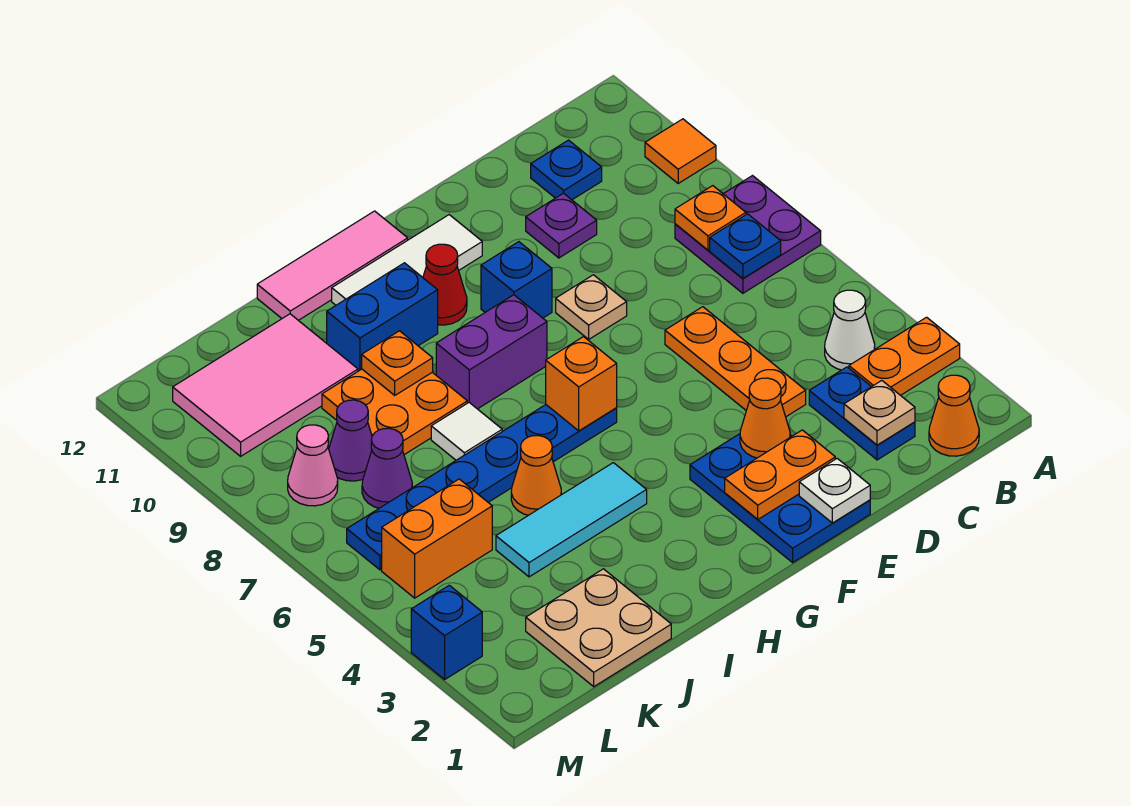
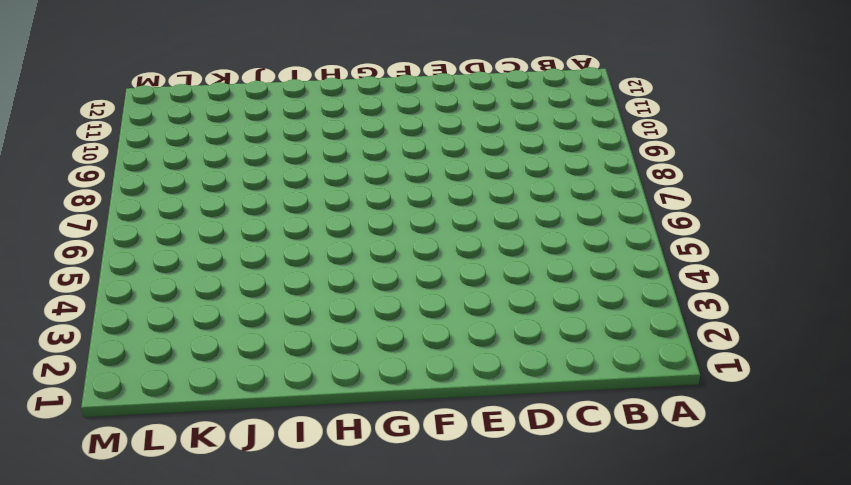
none -> orange plate A3:B3 level 1
none -> purple plate A7:B8 level 1
none -> orange tile A10 level 1
none -> orange cone B1 level 1

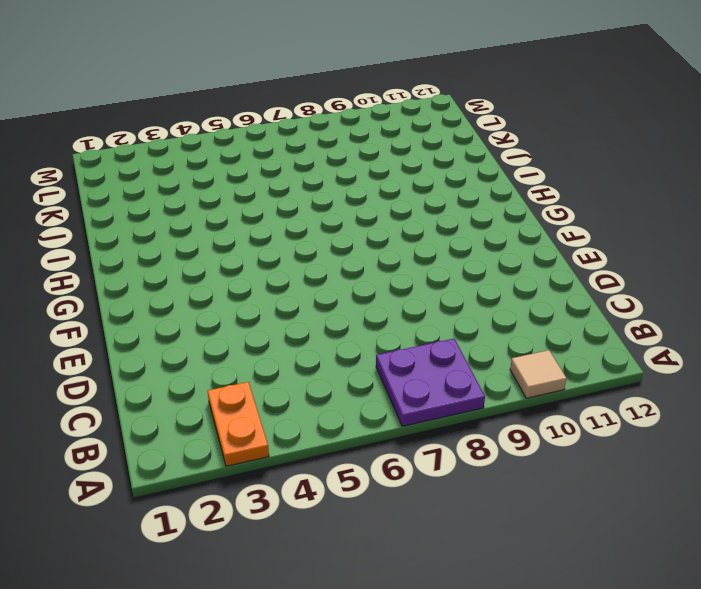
tan tile A10 level 1 -> orange tile A10 level 1
none -> orange cone B1 level 1
none -> white cone B4 level 1
none -> blue plate C2:C3 level 1
none -> blue plate C11 level 1

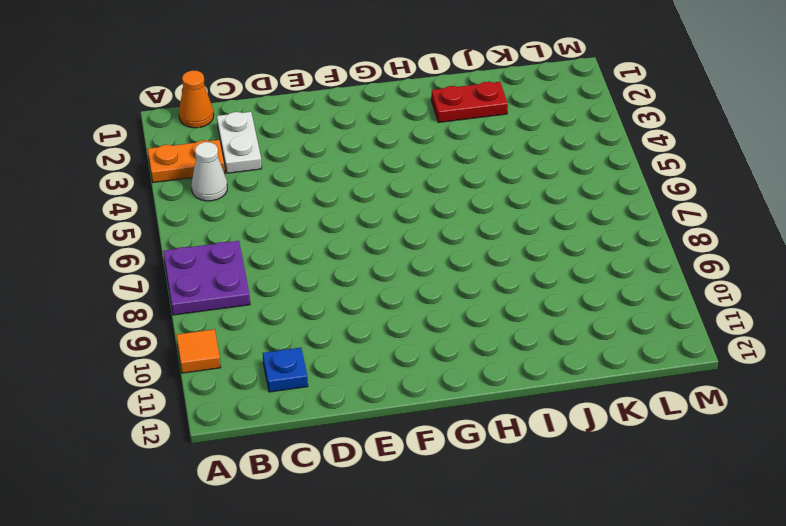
white plate C2:C3 level 1 -> blue plate C2:C3 level 1
red plate I2:J2 level 1 -> tan plate J1:K2 level 1
none -> orange plate D4:D6 level 1
none -> purple plate D10 level 1
none -> blue plate E1:F3 level 1
none -> tan plate E8 level 1

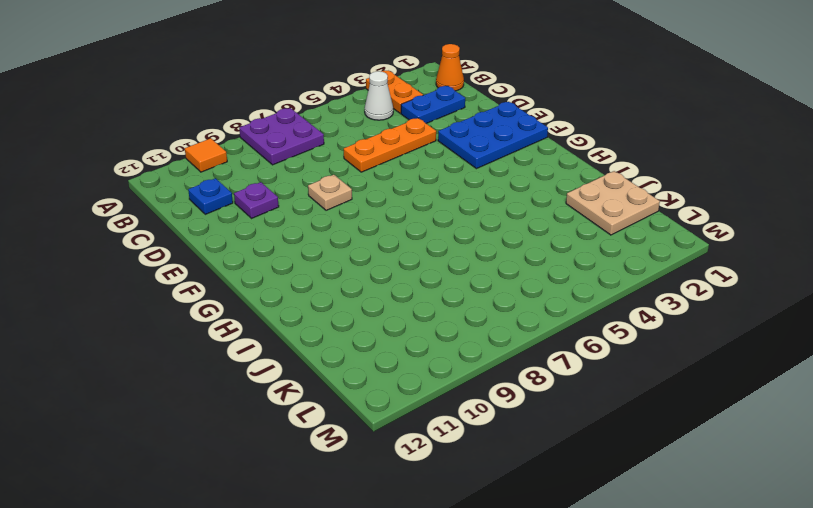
none -> blue brick F9 level 1
none -> white tile F11:H11 level 1
none -> blue plate G6:L6 level 1
none -> purple brick G8:H8 level 1

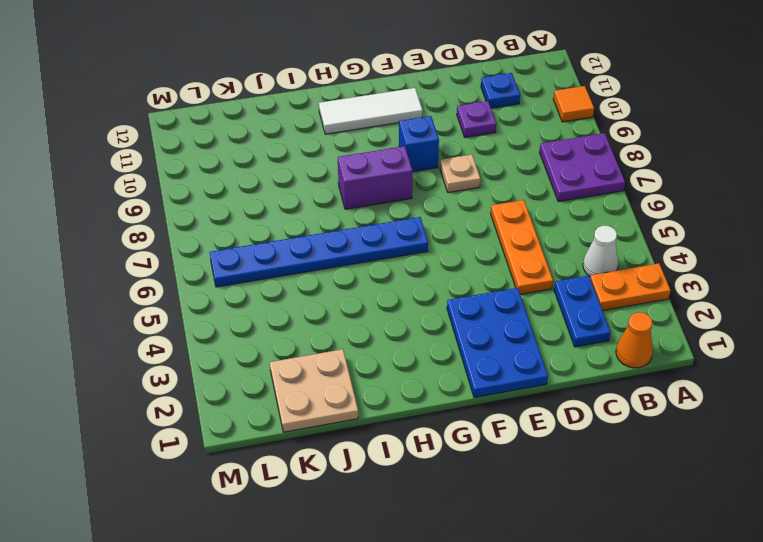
none -> red cone G10 level 1
none -> pink tile G12:I12 level 1
none -> cyan tile H4:J4 level 1
none -> blue brick H10:I10 level 1

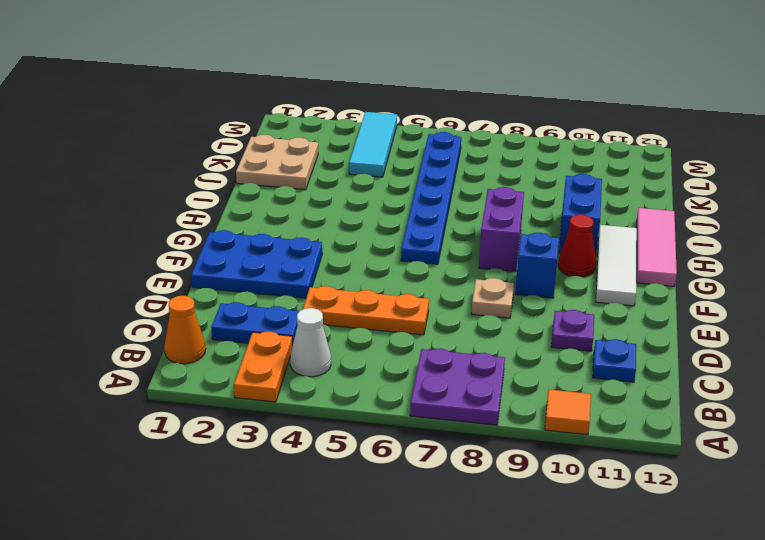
cyan tile K4:M4 level 1 -> cyan tile H4:J4 level 1
none -> orange cone I5 level 1
none -> white tile I7 level 1
none -> orange plate I8:J9 level 1
none -> pink tile J10:L11 level 1

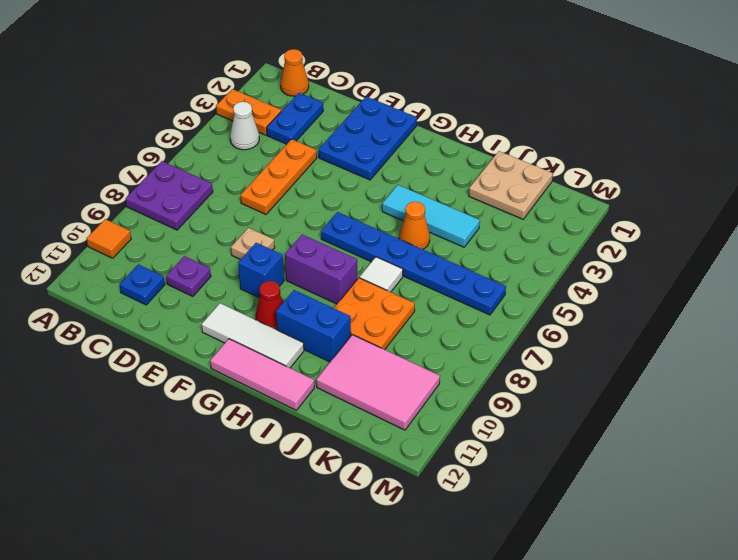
none -> orange brick K5:L5 level 1
none -> purple cone K7 level 1
none -> purple cone K8 level 1
none -> pink cone L8 level 1

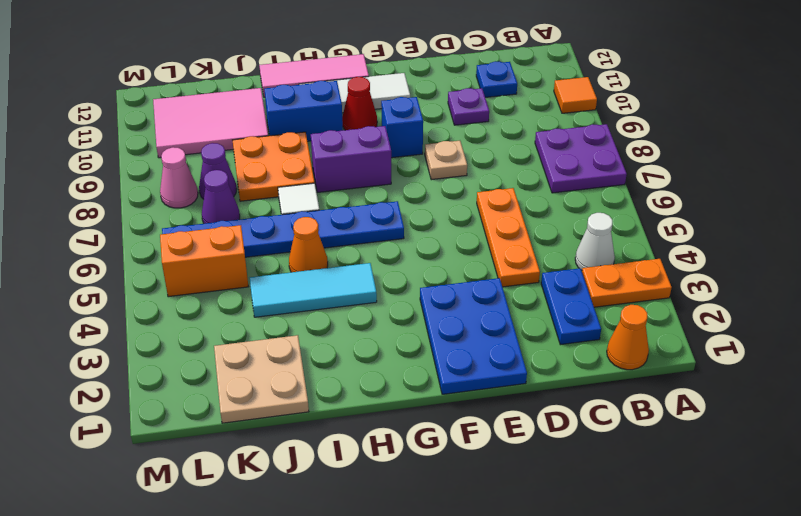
none -> blue brick M3 level 1
none -> blue plate B7 level 2
none -> orange plate B8 level 2
none -> tan plate C2 level 2

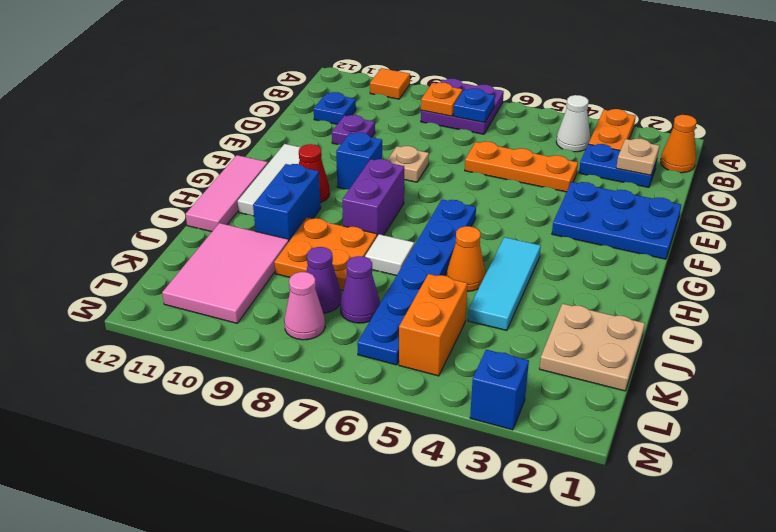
none -> white plate E1 level 2
none -> orange plate E2:F2 level 2
none -> orange cone E3 level 2
none -> orange brick G6 level 2

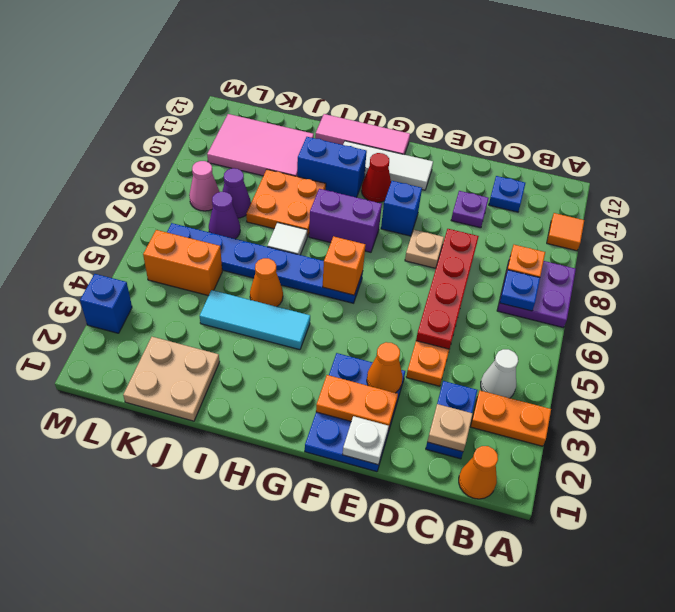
red plate D5:D8 level 2 -> none
none -> orange plate I9 level 2

